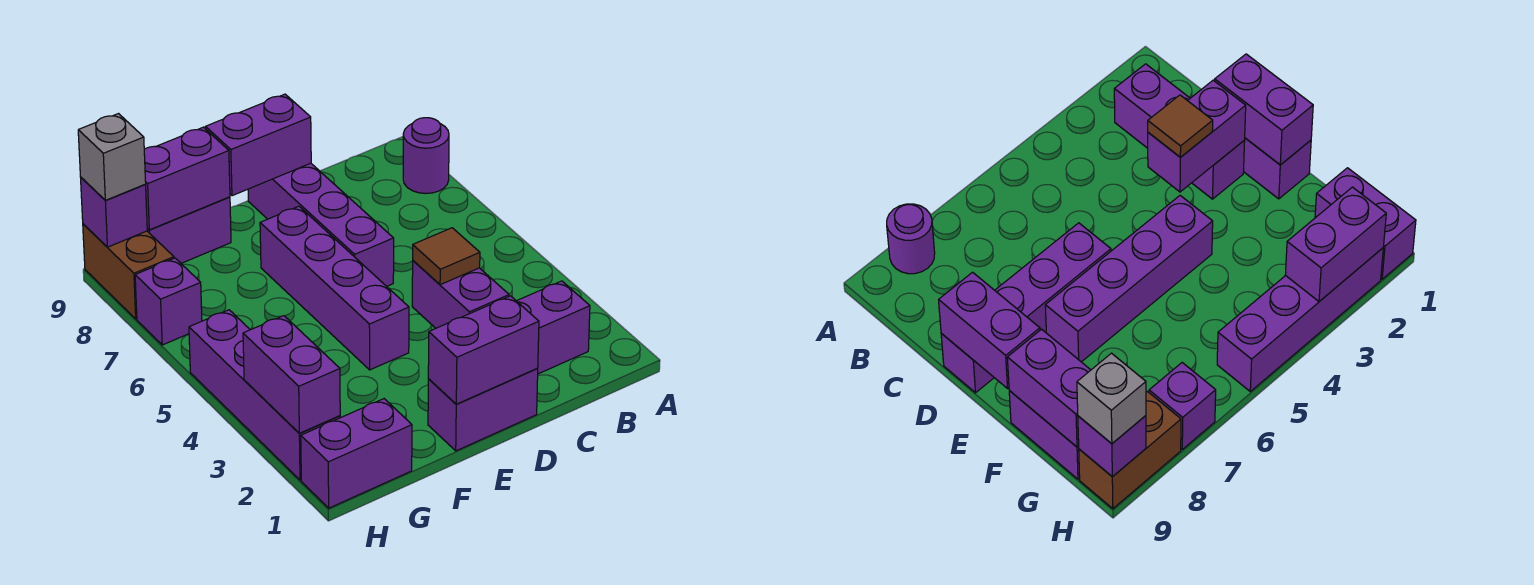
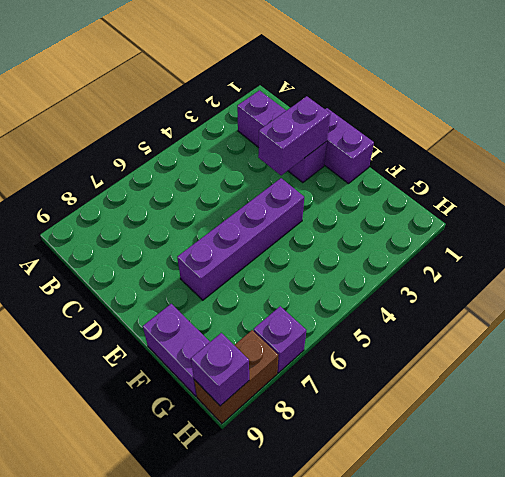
none -> purple round brick A8 level 1
none -> purple brick D6:D9 level 1
none -> purple brick G1:H1 level 1

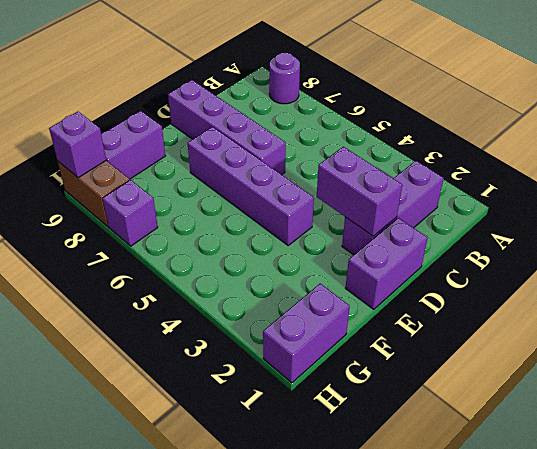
none -> purple brick H2:H5 level 1
none -> purple brick D1:E1 level 2
none -> purple brick D9:E9 level 2

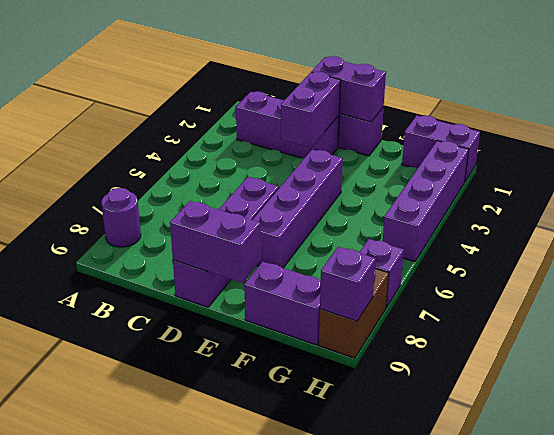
none -> purple brick F9:G9 level 2
none -> purple brick H2:H3 level 2
none -> brown tile D3 level 3

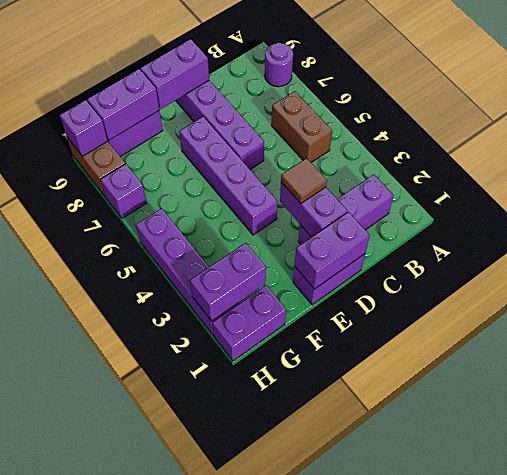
brown brick B5:B6 level 1 -> none
purple brick G2:H2 level 2 -> purple brick H2:H3 level 2
none -> grey brick H9 level 3

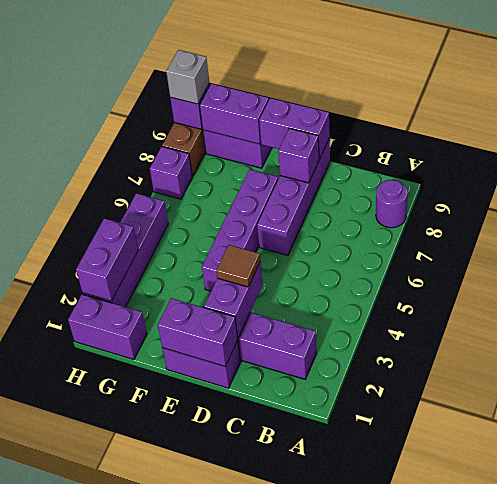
purple brick D8 level 2 -> none

